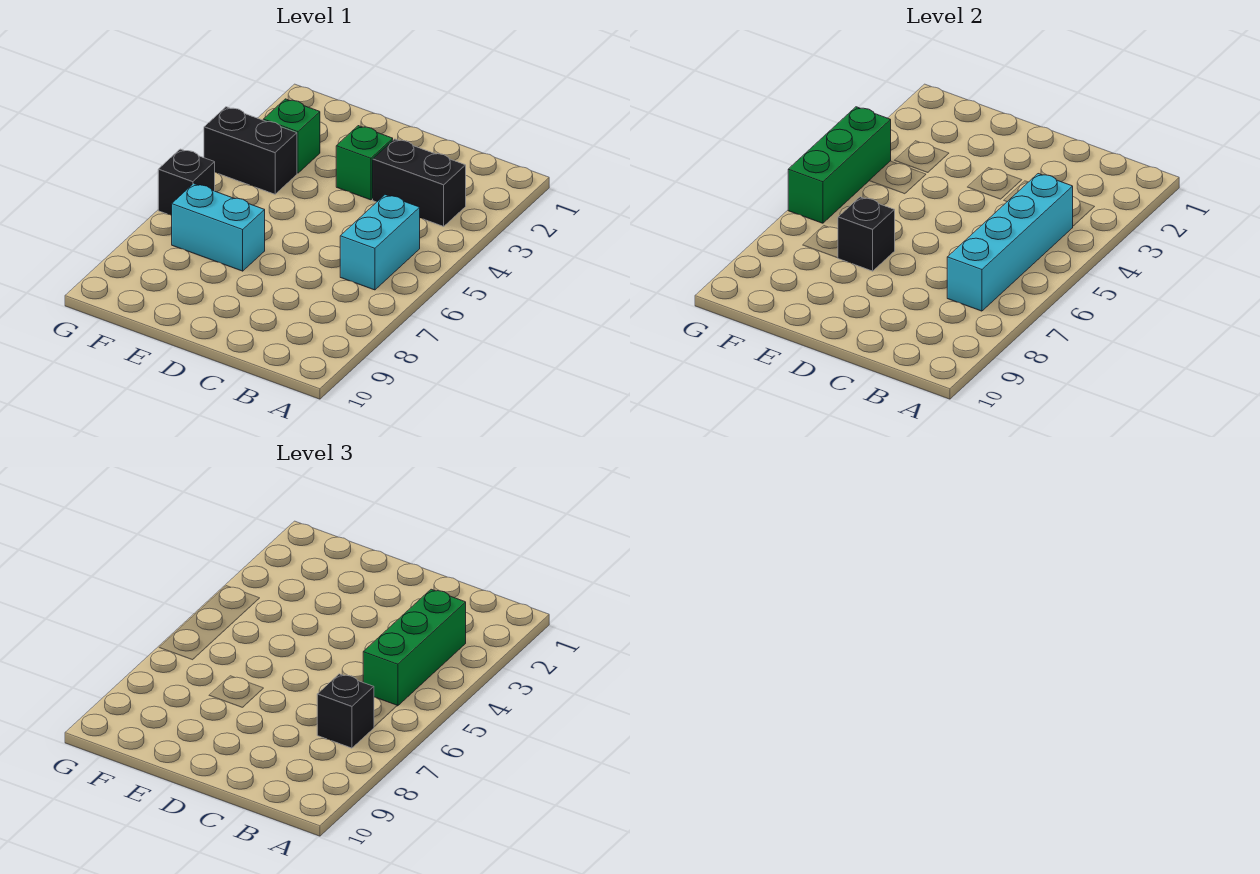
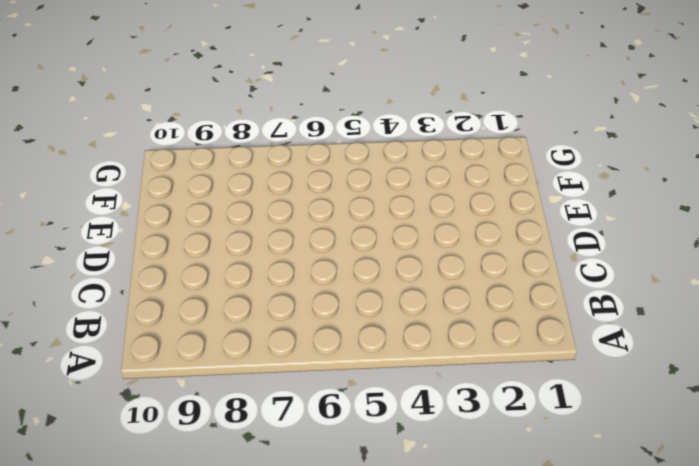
none -> black brick B3:C3 level 1
none -> cyan brick B5:B6 level 1
none -> green brick D3 level 1

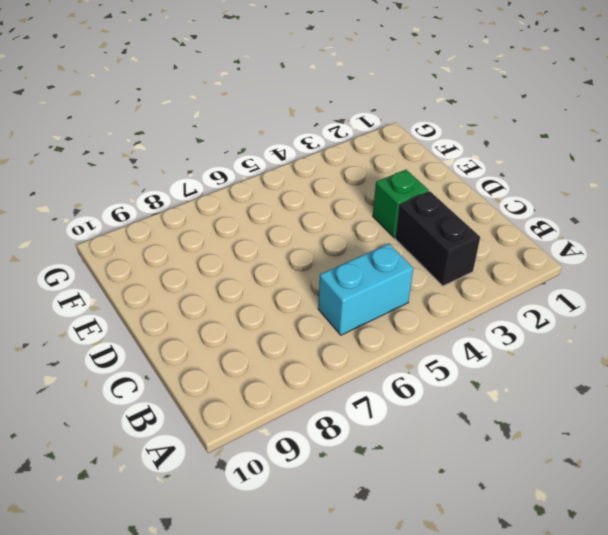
none -> cyan brick E7:F7 level 1
none -> green brick F3 level 1
none -> black brick F4:G4 level 1

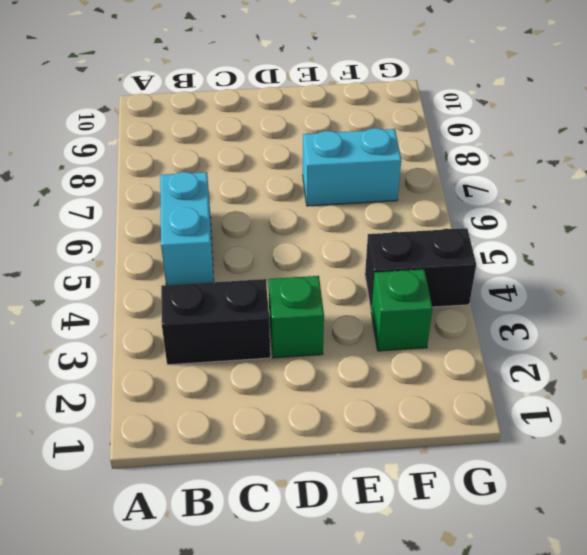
none -> black brick G6 level 1
none -> cyan brick B4:B7 level 2
none -> black brick E7 level 2

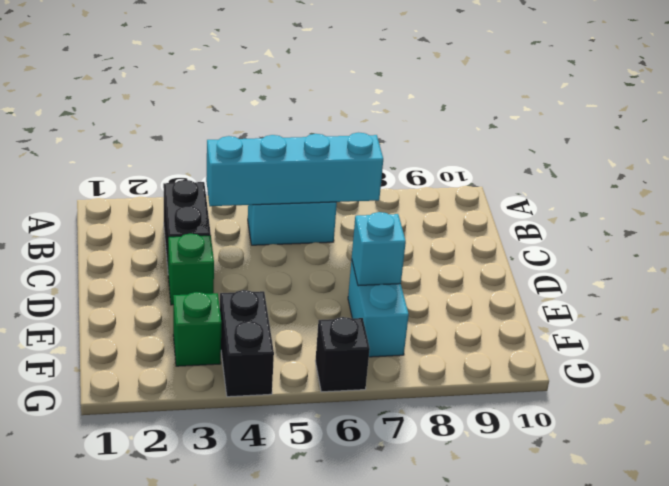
cyan brick E7 level 2 -> black brick E7 level 2
none -> green brick G4:G6 level 2
none -> green brick B3:B5 level 3
none -> black brick B7 level 3

